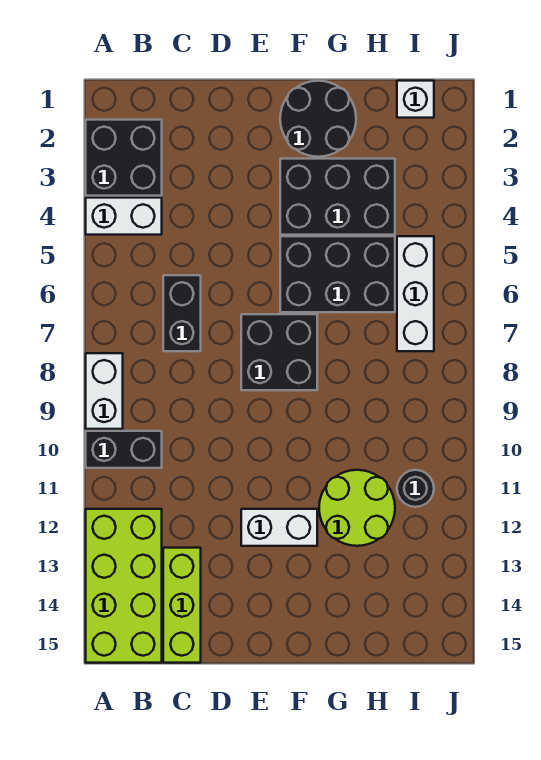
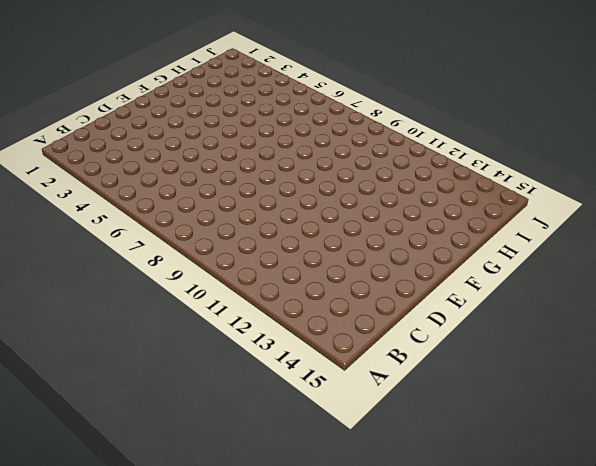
none -> black brick A2:B3 level 1
none -> white brick A4:B4 level 1
none -> white brick A8:A9 level 1

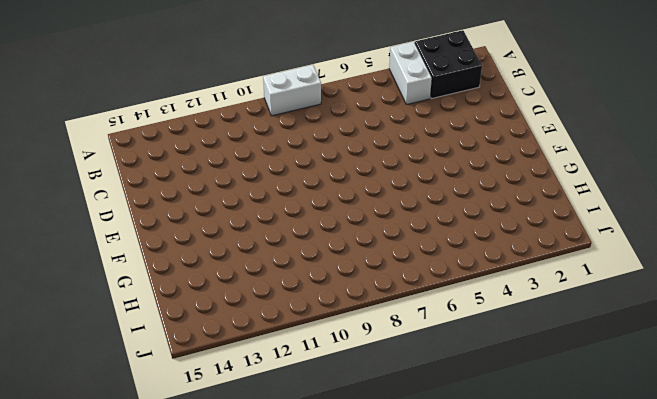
none -> black brick A10:B10 level 1
none -> lime brick A12:B15 level 1
none -> black brick C6:C7 level 1

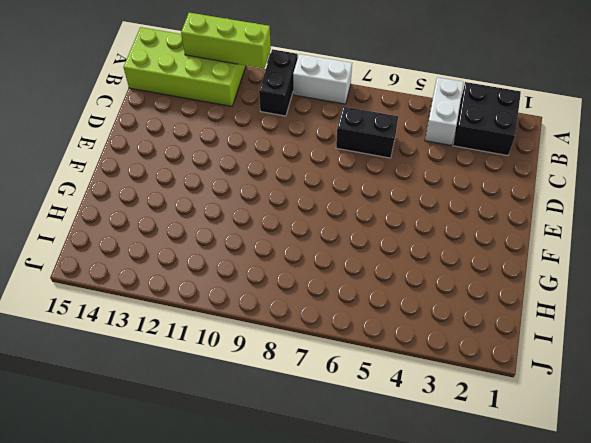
lime brick A11:A13 level 2 -> lime brick C13:C15 level 1
none -> black brick E7:F8 level 1
none -> white brick E12:F12 level 1
none -> black round brick F1:G2 level 1

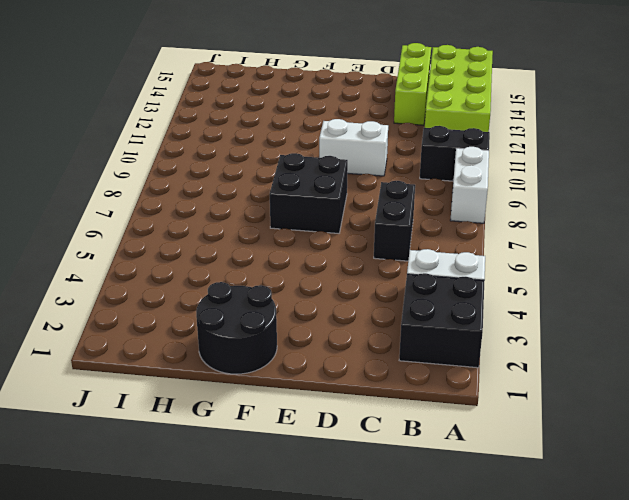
white brick D10:E10 level 1 -> white brick E12:F12 level 1
none -> black brick F3:H4 level 1
none -> black brick F5:H6 level 1
none -> lime round brick G11:H12 level 1

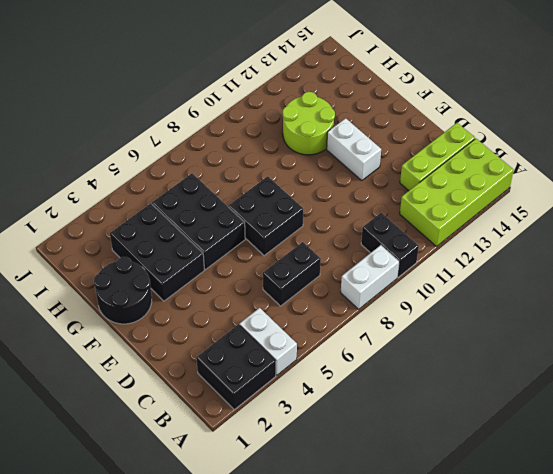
none -> white brick I1 level 1
none -> white brick I5:I7 level 1
none -> black round brick I11 level 1

